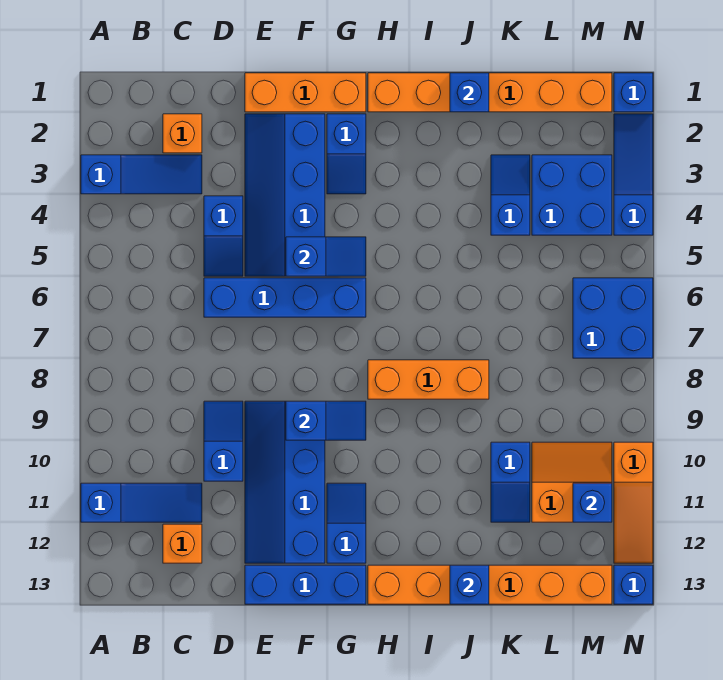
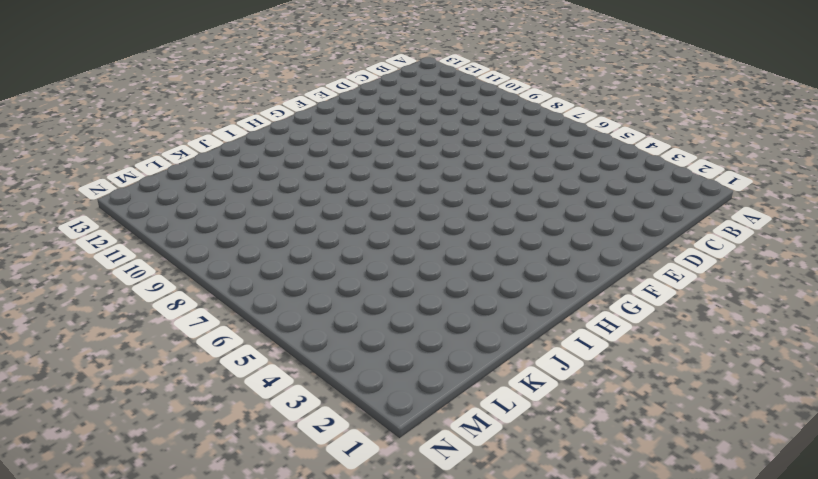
none -> blue slope A3:C3 level 1 top A
none -> blue slope A11:C11 level 1 top A
none -> orange brick C2 level 1
none -> orange brick C12 level 1

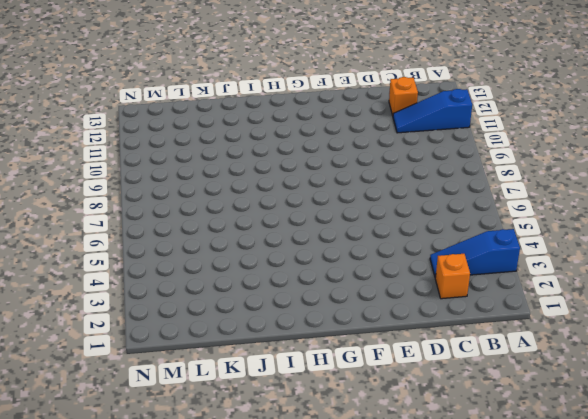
none -> blue slope D4:D5 level 1 top 4
none -> blue brick D6:G6 level 1
none -> blue slope D9:D10 level 1 top 10
none -> orange brick E1:G1 level 1

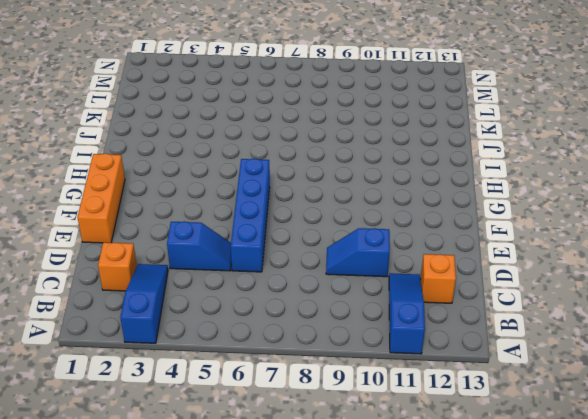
none -> blue slope E2:F5 level 1 top F
none -> blue slope E9:F12 level 1 top F
none -> blue brick E13:G13 level 1
none -> blue slope G2:G3 level 1 top 2

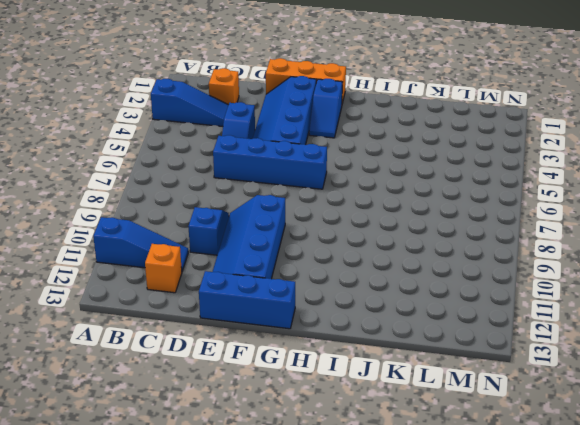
none -> blue slope G11:G12 level 1 top 12
none -> orange brick H1:M1 level 1
none -> orange brick H8:J8 level 1
none -> orange brick H13:M13 level 1

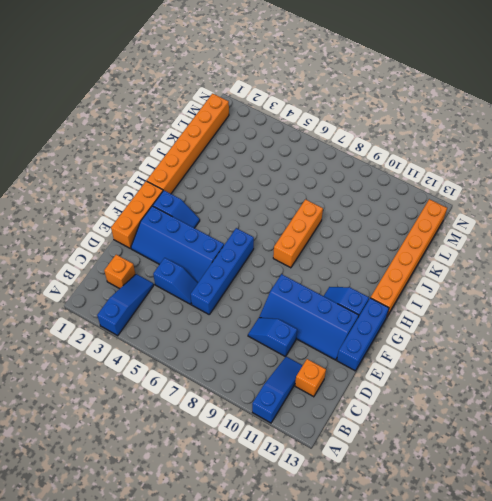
none -> blue slope K3:K4 level 1 top 4
none -> blue slope K10:K11 level 1 top 10
none -> blue brick L3:M4 level 1
none -> orange slope L10:M11 level 1 top 11

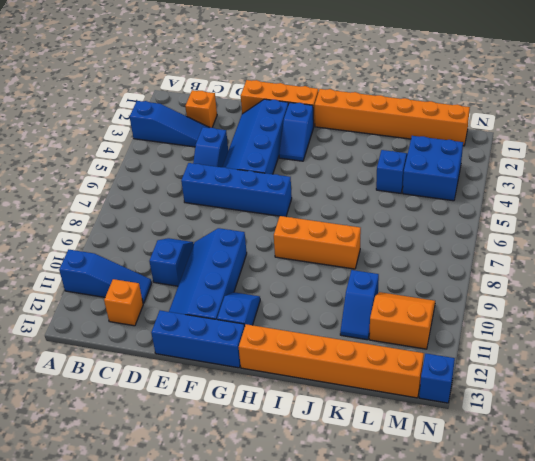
none -> blue brick M6:N7 level 1
none -> blue brick N1 level 1
none -> blue slope N2:N4 level 1 top 4
none -> orange slope N10:N12 level 1 top 10

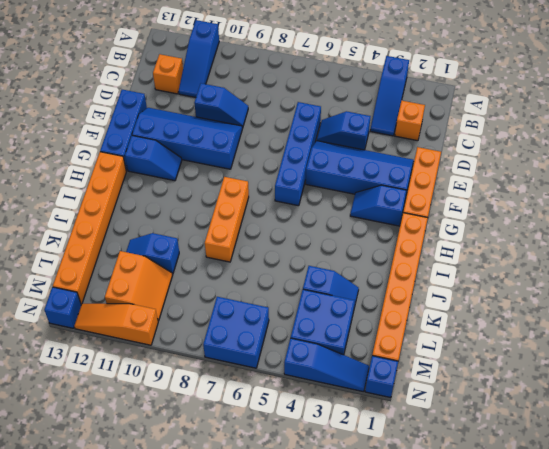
none -> blue slope F5:G5 level 2 top F
none -> blue slope F9:G9 level 2 top F
none -> blue brick J1 level 2
none -> blue brick J13 level 2

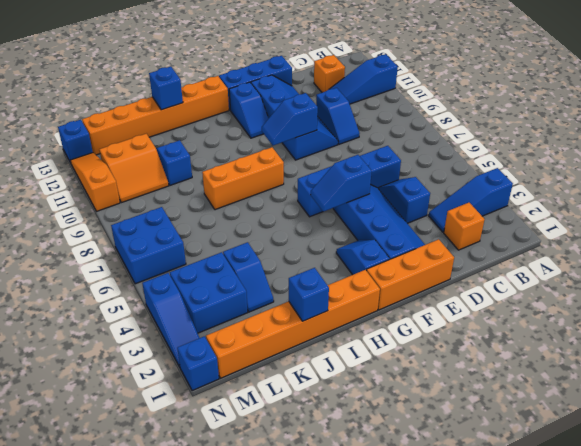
none -> blue brick M11 level 2

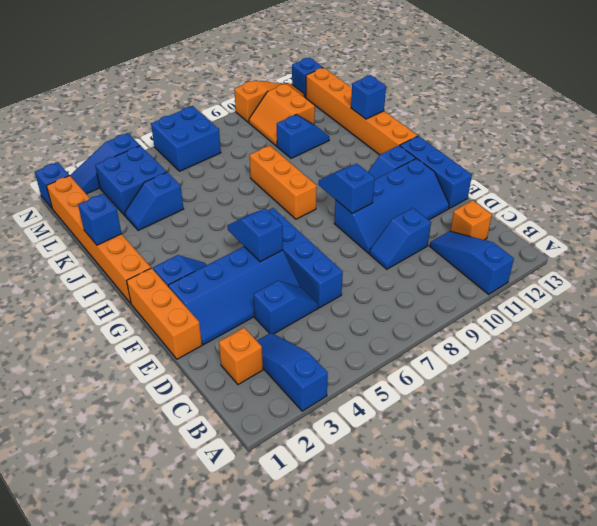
none -> blue brick M11 level 2

